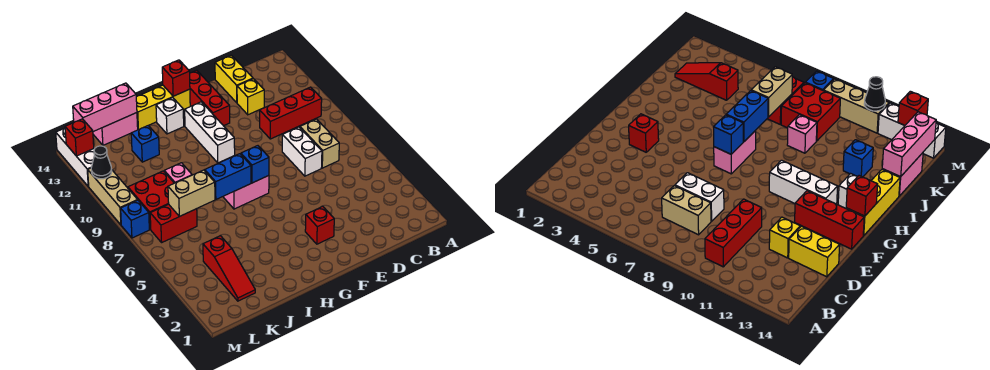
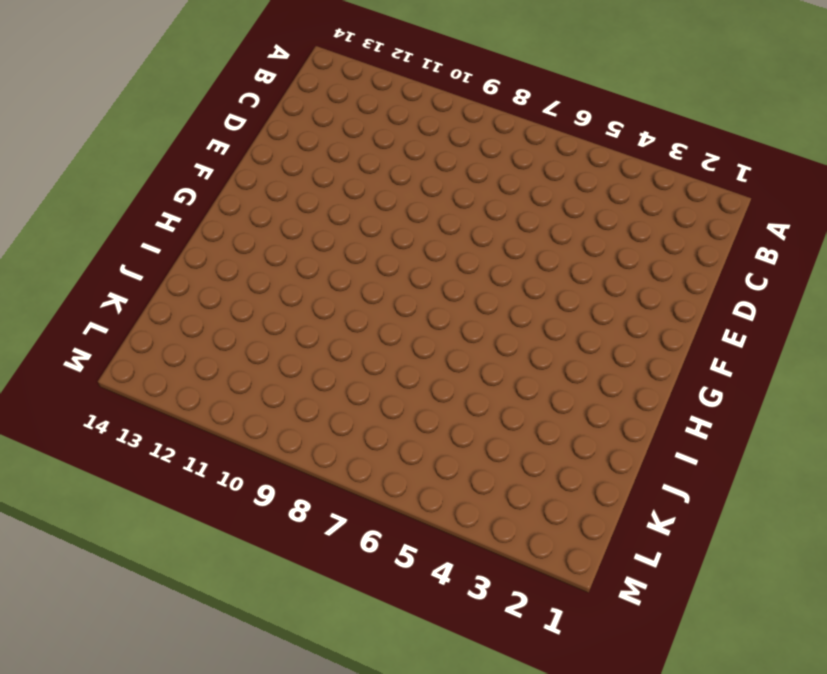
none -> red brick B10:D10 level 1
none -> tan brick C7:C8 level 1
none -> white brick D7:D8 level 1

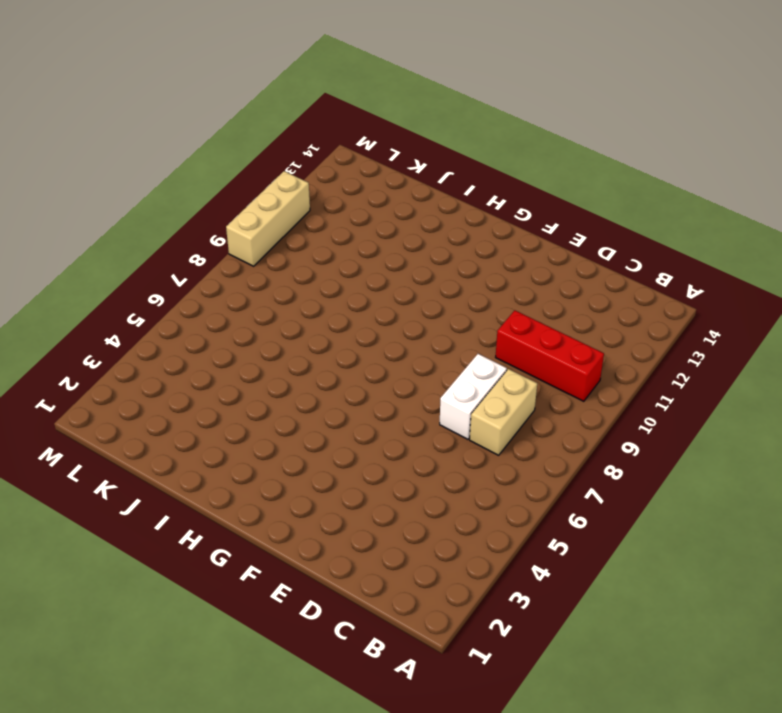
none -> yellow brick D12 level 1
none -> yellow brick D13:D14 level 1
none -> red brick F3 level 1

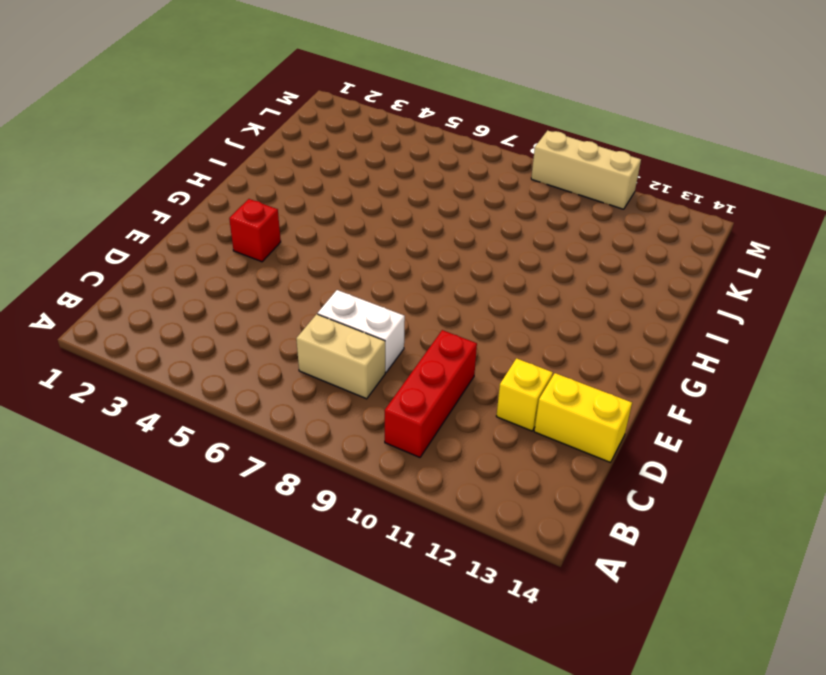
none -> red brick F12:F14 level 1
none -> pink brick G7:H7 level 1
none -> white brick G10:G12 level 1

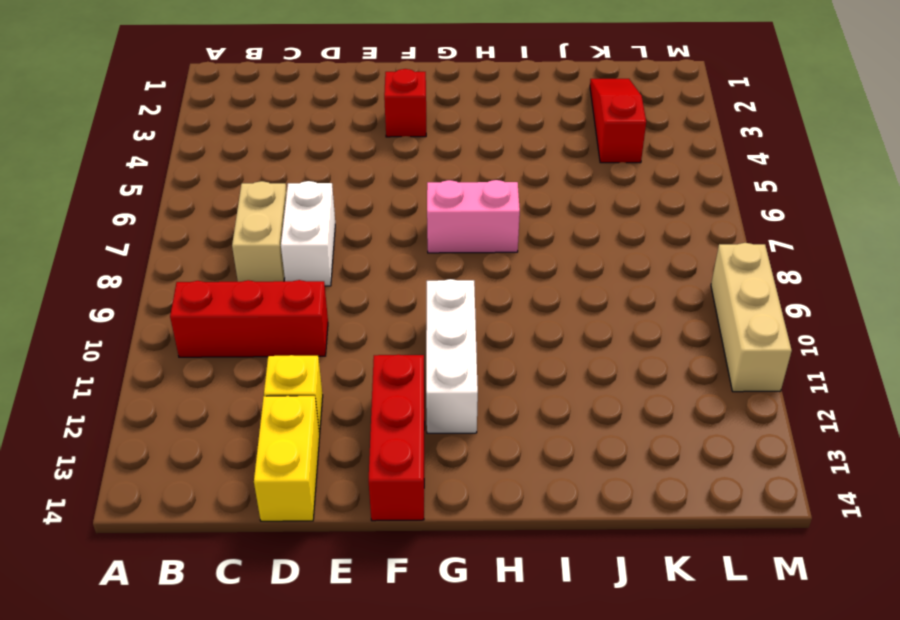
none -> yellow brick G14:I14 level 1
none -> white brick H13 level 1
none -> pink brick J9 level 1

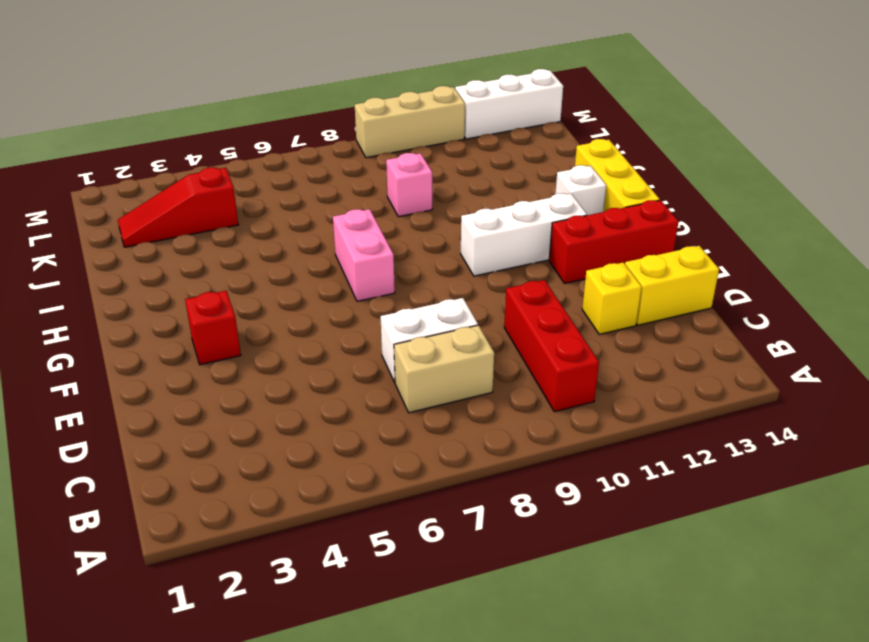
none -> blue brick J12 level 1
none -> pink brick J14:K14 level 1
none -> red brick K7:L7 level 1

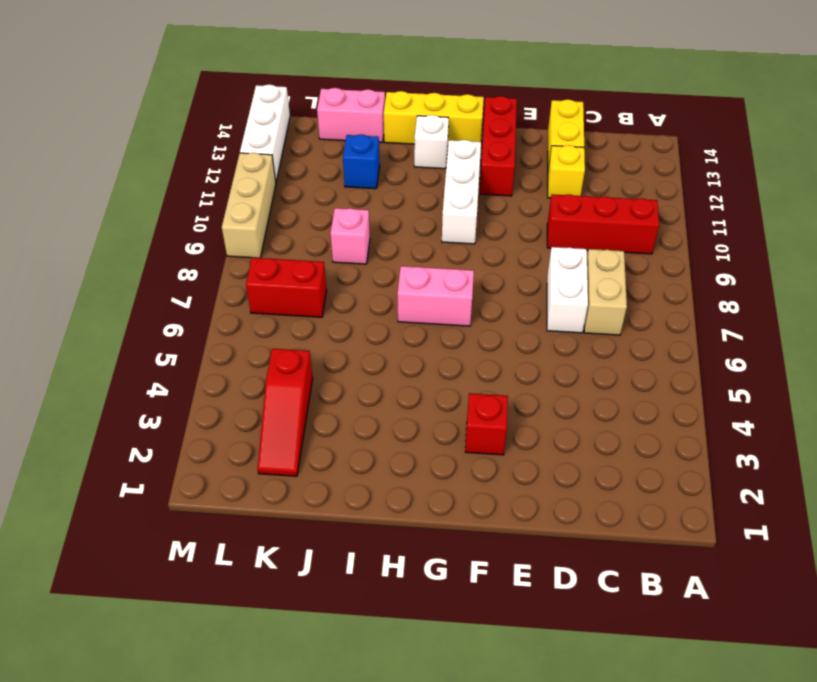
none -> red brick K8:L9 level 1
none -> blue brick M8 level 1
none -> blue brick G7 level 2

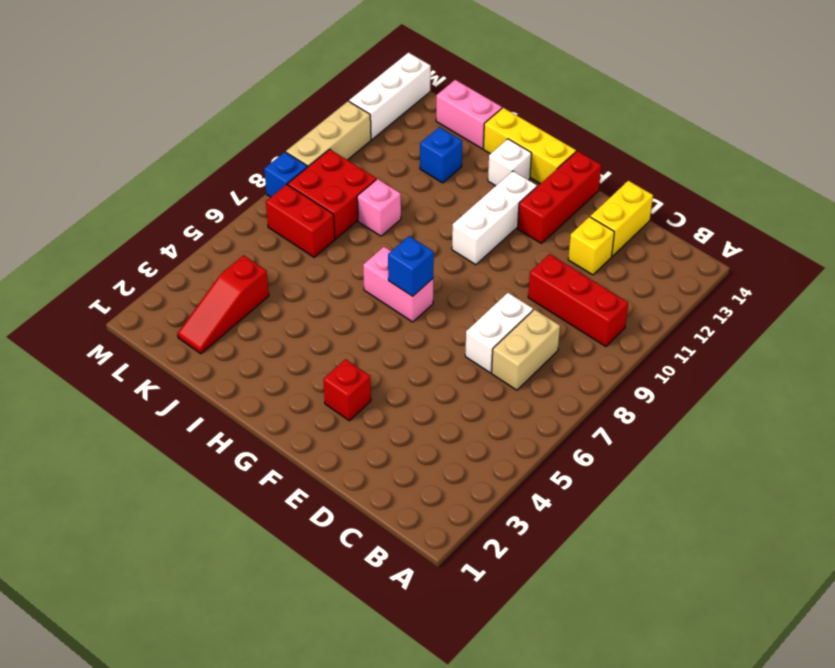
none -> red brick G14 level 2
none -> blue brick H7:I7 level 2
none -> tan brick J7:K7 level 2

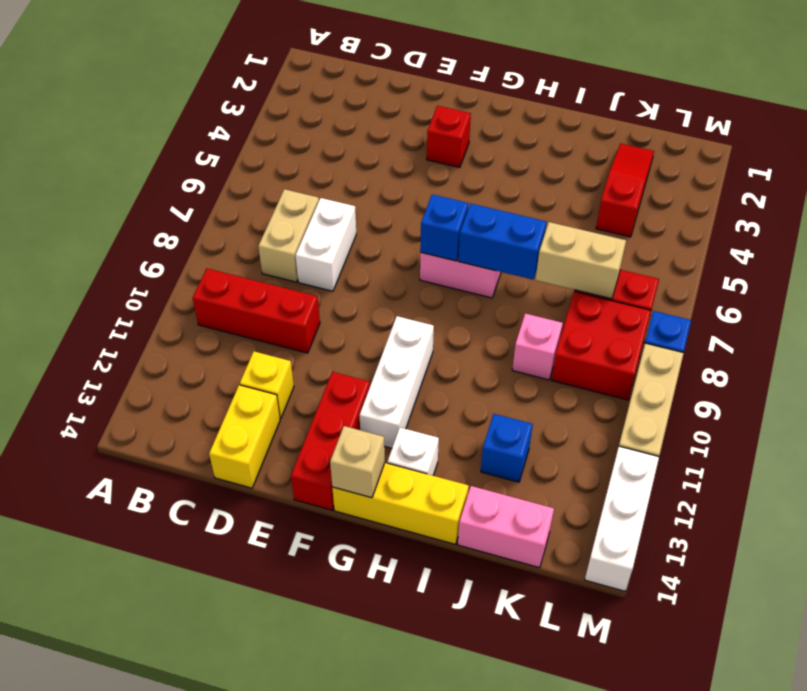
tan brick G14 level 2 -> red brick G14 level 2
none -> pink brick J14:L14 level 2
none -> black cone M11 level 2
none -> red brick M13 level 2

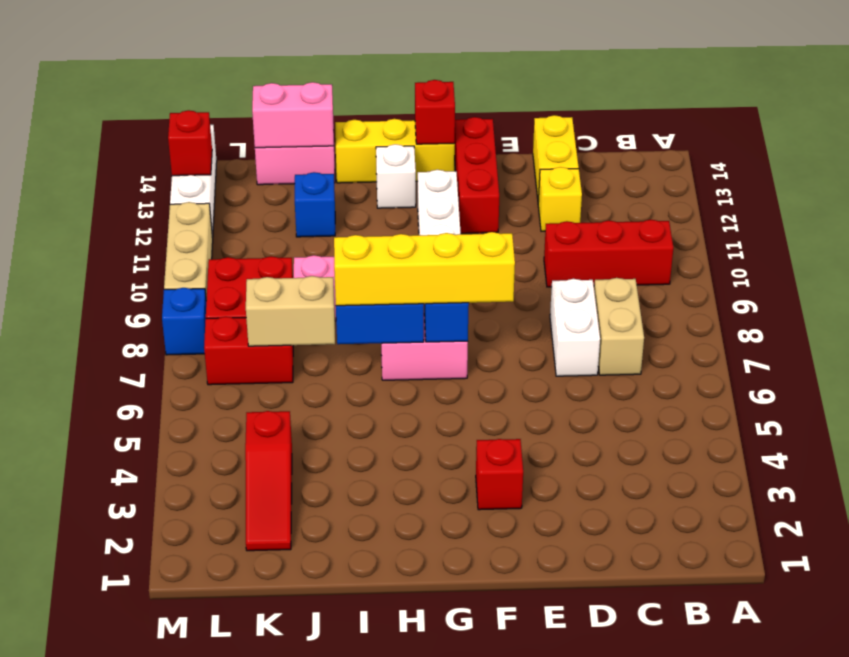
yellow brick F7:I7 level 3 -> none
pink brick J14:K14 level 2 -> pink brick J14:L14 level 2
none -> black cone M11 level 2

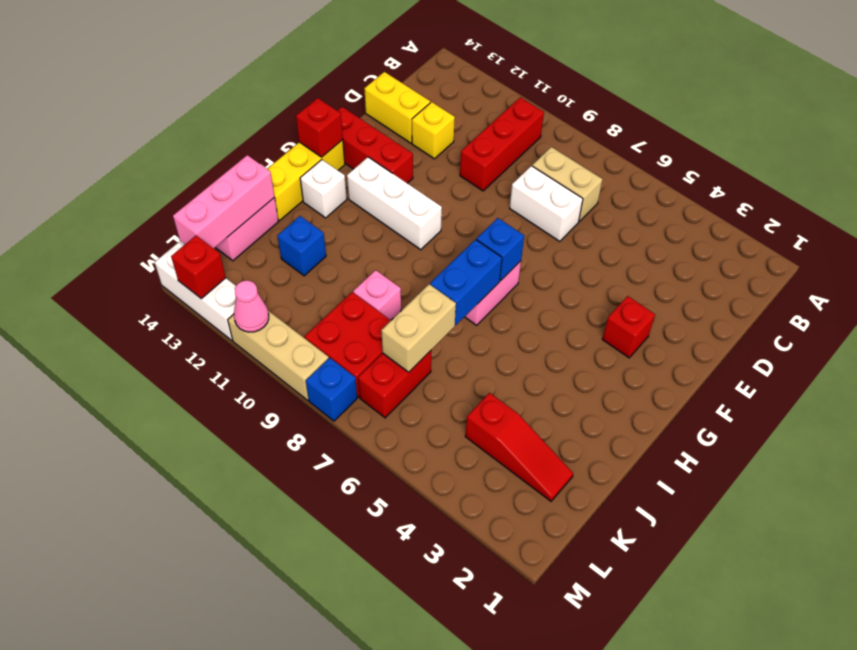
pink cone M11 level 2 -> black cone M11 level 2

